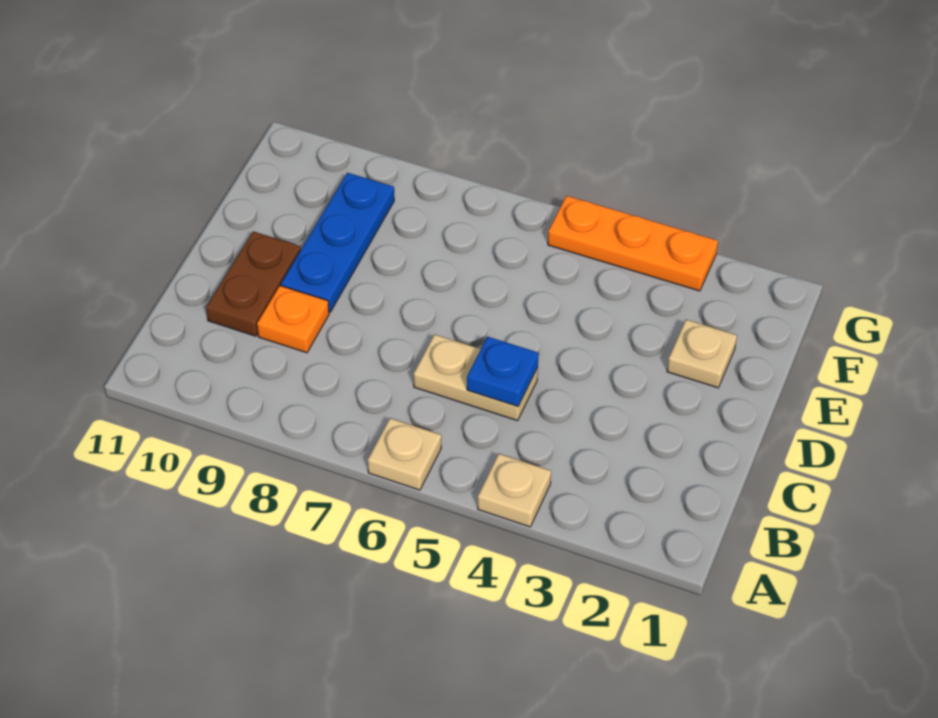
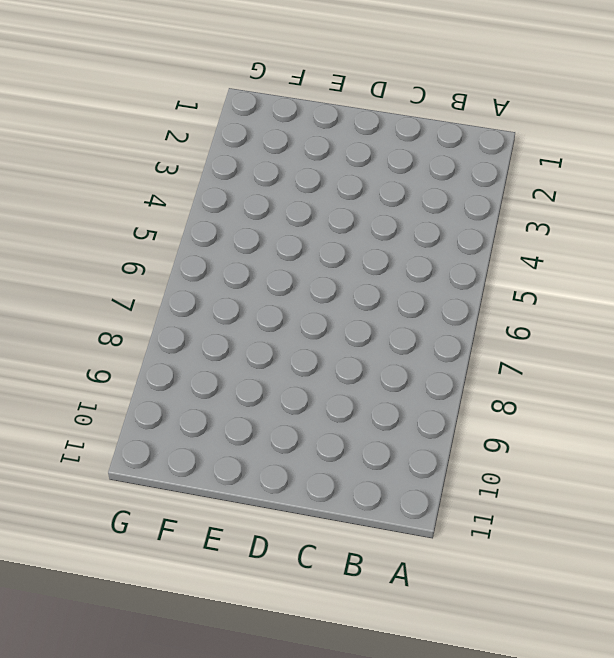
none -> tan plate A4 level 1
none -> tan plate A6 level 1

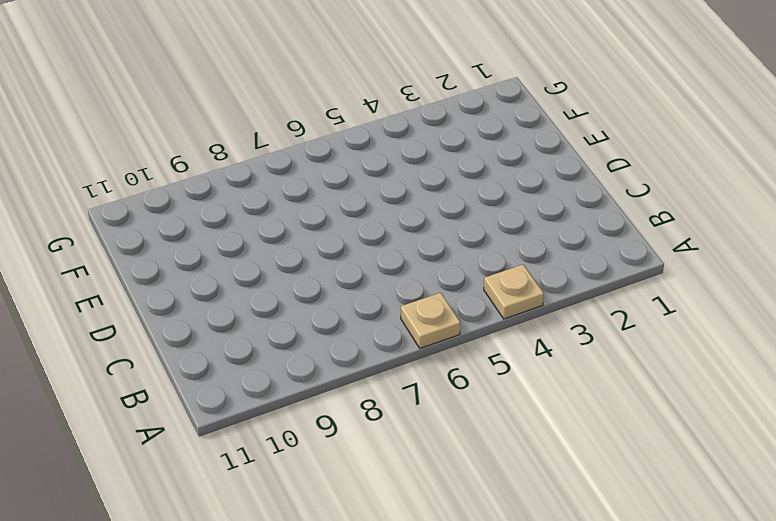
none -> tan plate C5:C6 level 1
none -> orange plate C9 level 1

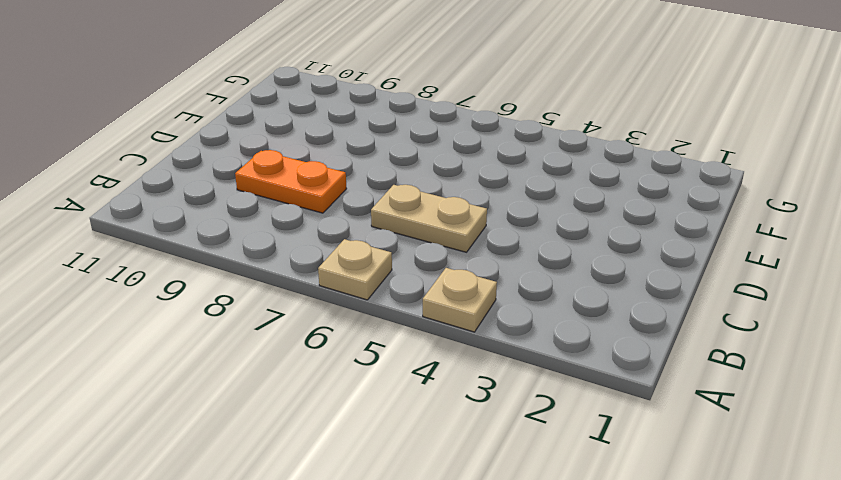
orange plate C8:C9 level 1 -> orange plate C9 level 1
none -> brown plate C10:D10 level 1
none -> blue plate D9:F9 level 1

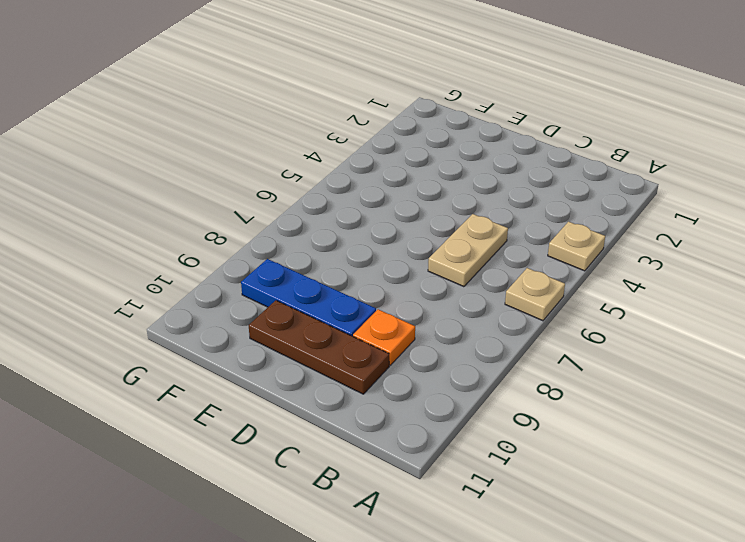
brown plate C10:E10 level 1 -> brown plate C10:D10 level 1
none -> tan plate E2 level 1
none -> orange plate G3:G5 level 1

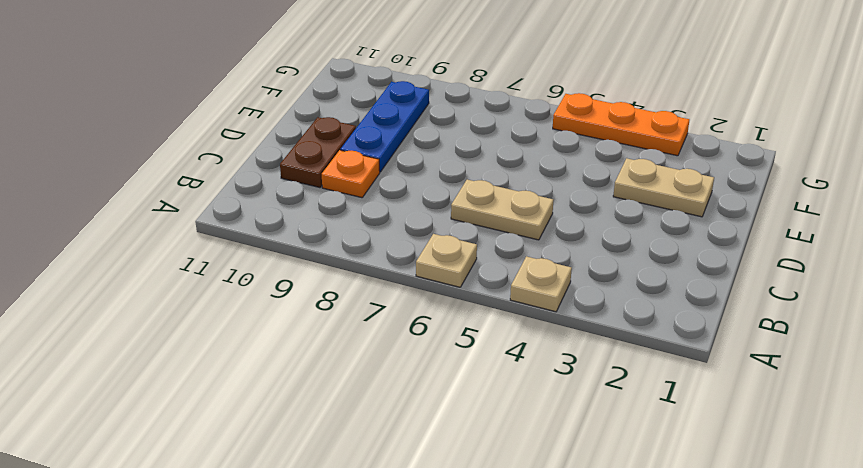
tan plate E2:E3 level 1 -> tan plate E2 level 1
none -> blue plate C5 level 2

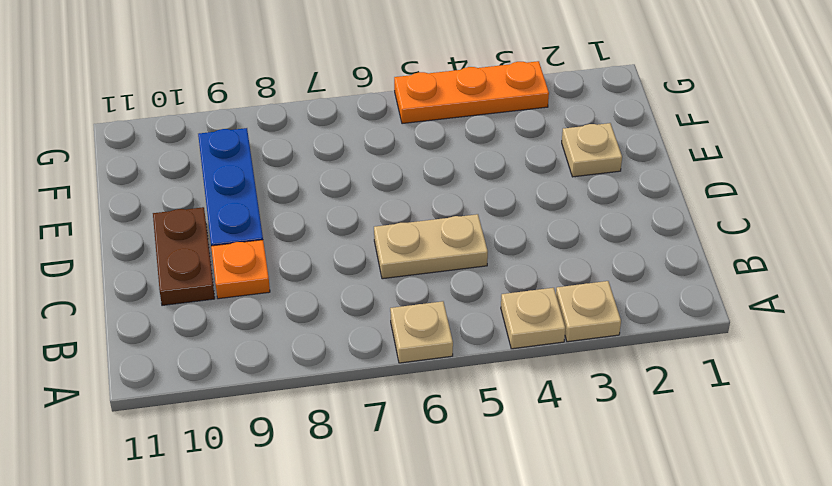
tan plate A3 level 1 -> none
none -> blue plate C5 level 2

